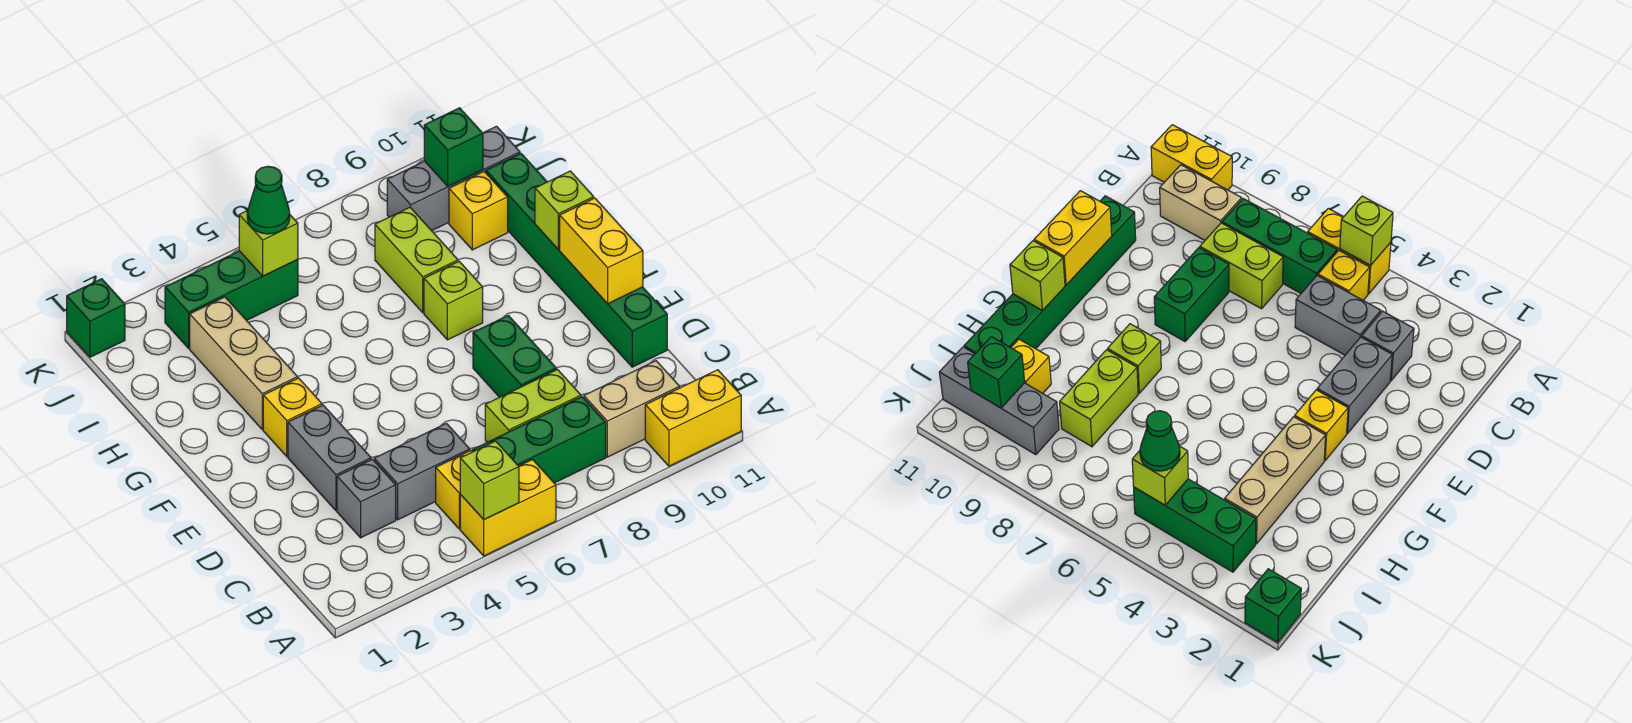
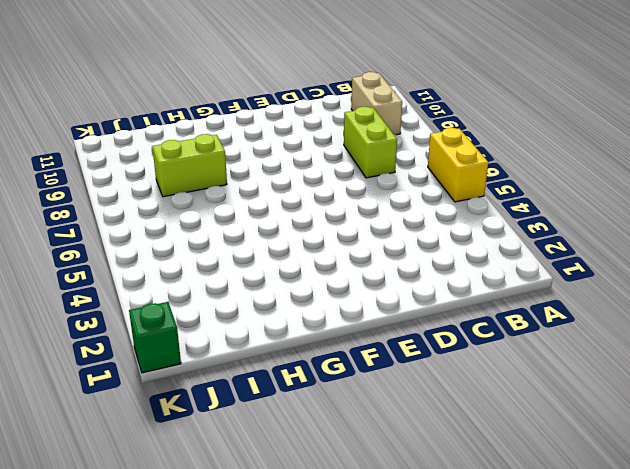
none -> yellow brick A10:A11 level 1
none -> yellow brick B5 level 1
none -> green brick B6:B8 level 1

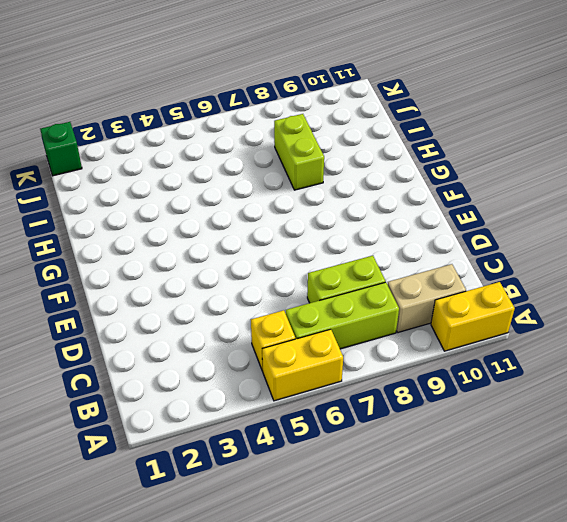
lime brick B6:B8 level 1 -> green brick B6:B8 level 1
none -> grey brick C3 level 1
none -> grey brick C4:C5 level 1
none -> grey brick D3:E3 level 1

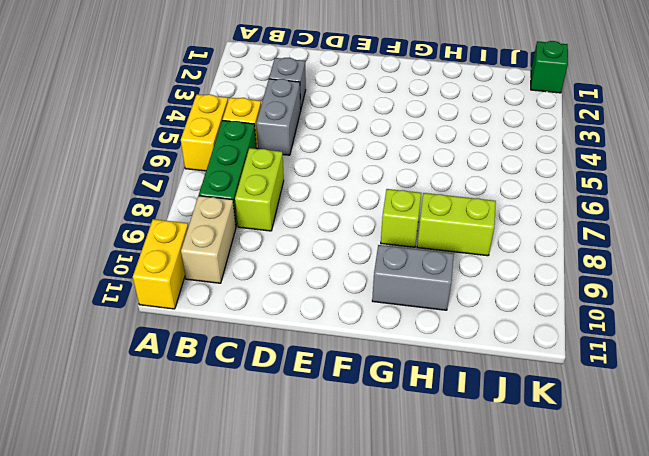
grey brick G10:H10 level 1 -> grey brick D3:E3 level 1
none -> green brick D8:E8 level 1
none -> green brick D11:I11 level 1
none -> yellow brick F3 level 1

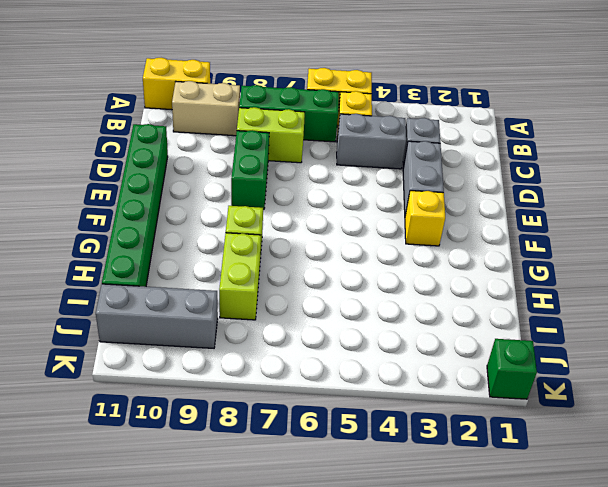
none -> tan brick G3:I3 level 1
none -> yellow brick I10 level 1
none -> green brick J3:J5 level 1

